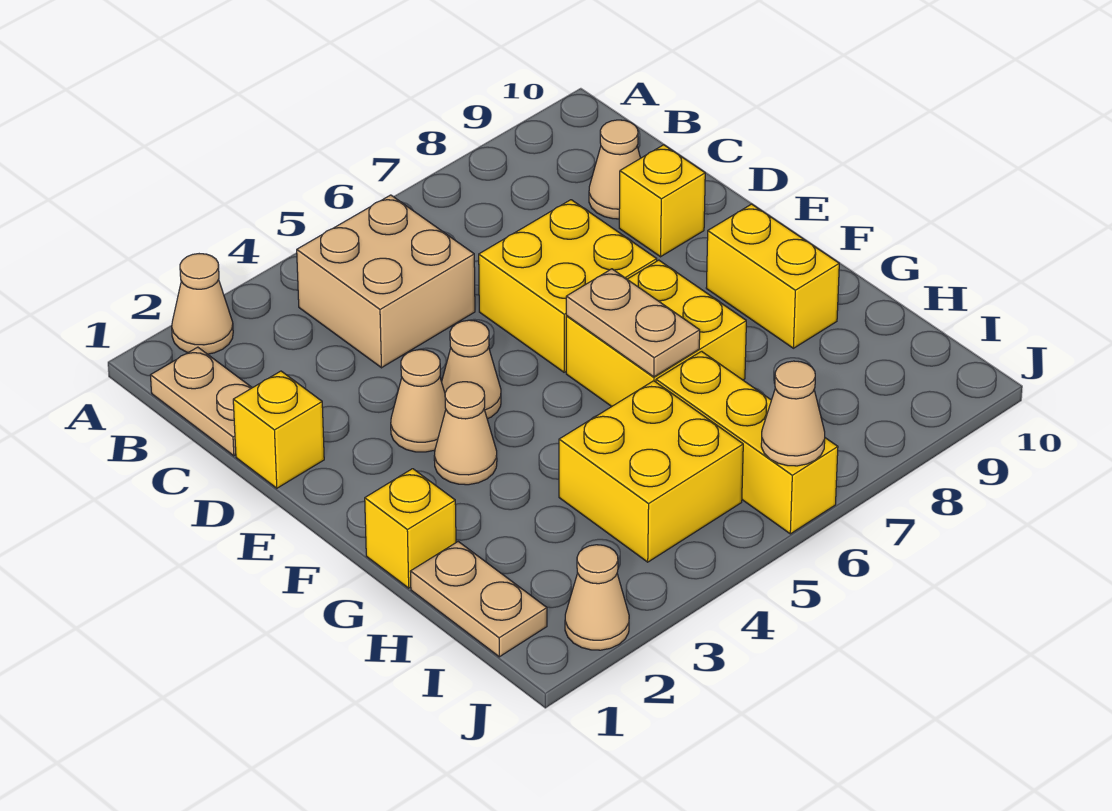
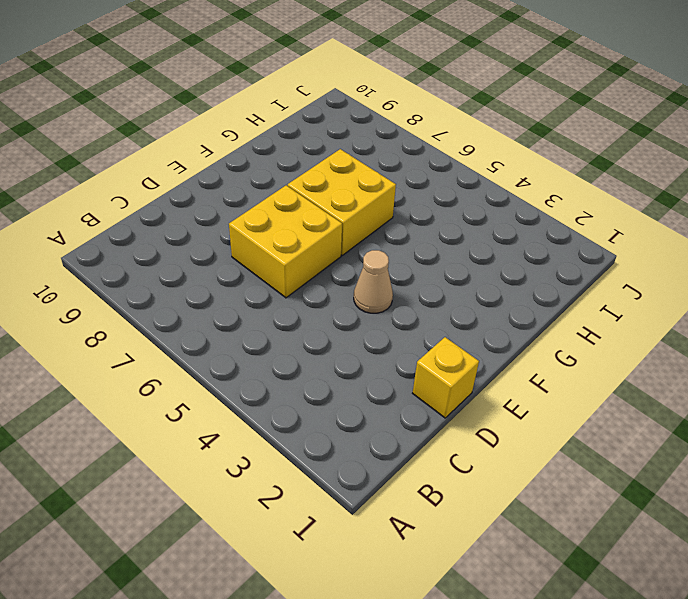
none -> tan cone A2 level 1
none -> tan plate B1:C1 level 1
none -> tan brick B4:C5 level 1

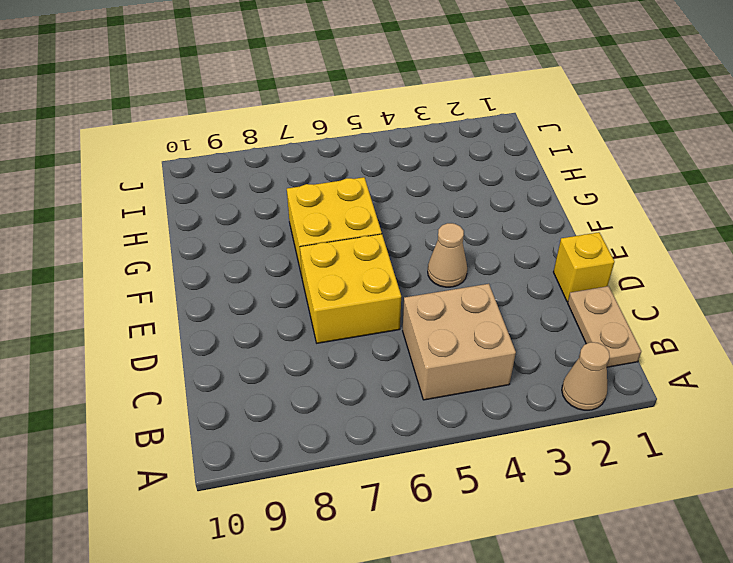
none -> tan cone C9 level 1
none -> yellow brick D9 level 1
none -> tan cone E3 level 1

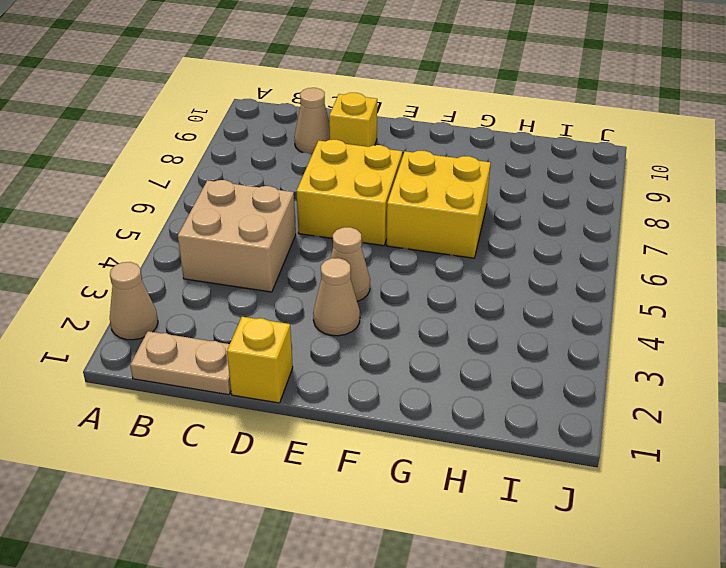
none -> tan cone F3 level 1
none -> yellow brick F9:G9 level 1
none -> yellow brick G1 level 1

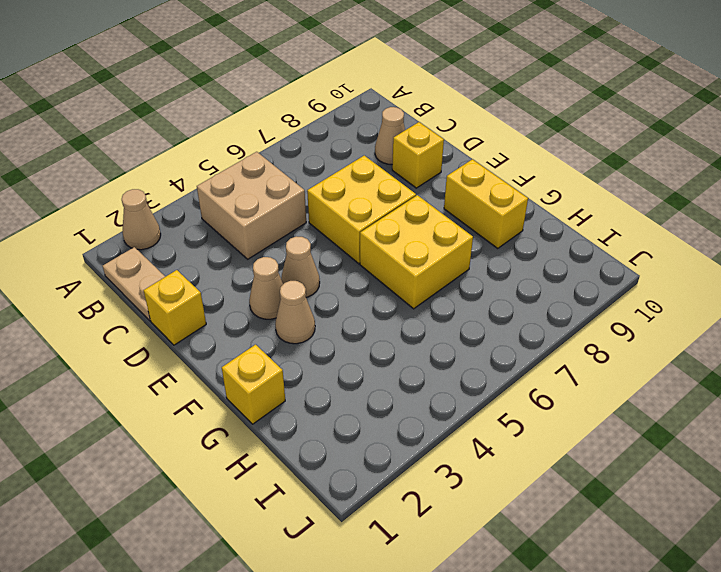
none -> tan plate H1:I1 level 1
none -> yellow brick H4:I5 level 1
none -> yellow brick H6:J6 level 1

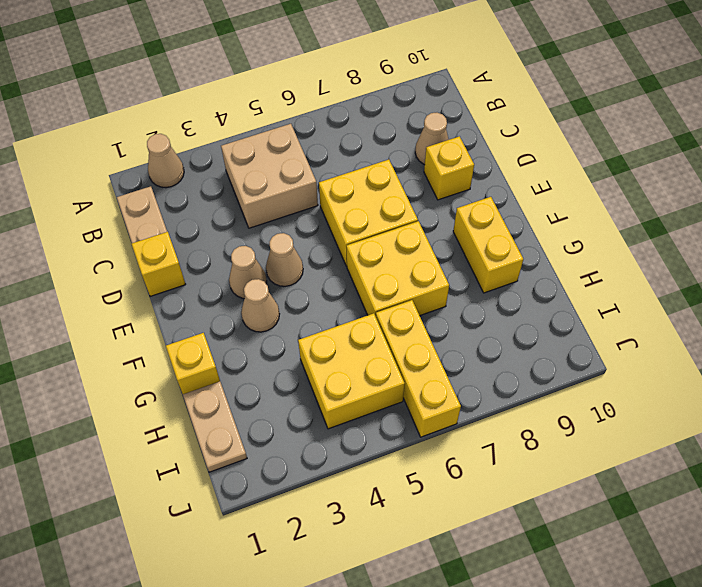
none -> tan cone J2 level 1
none -> tan plate F6:G6 level 2
none -> tan cone J6 level 2

